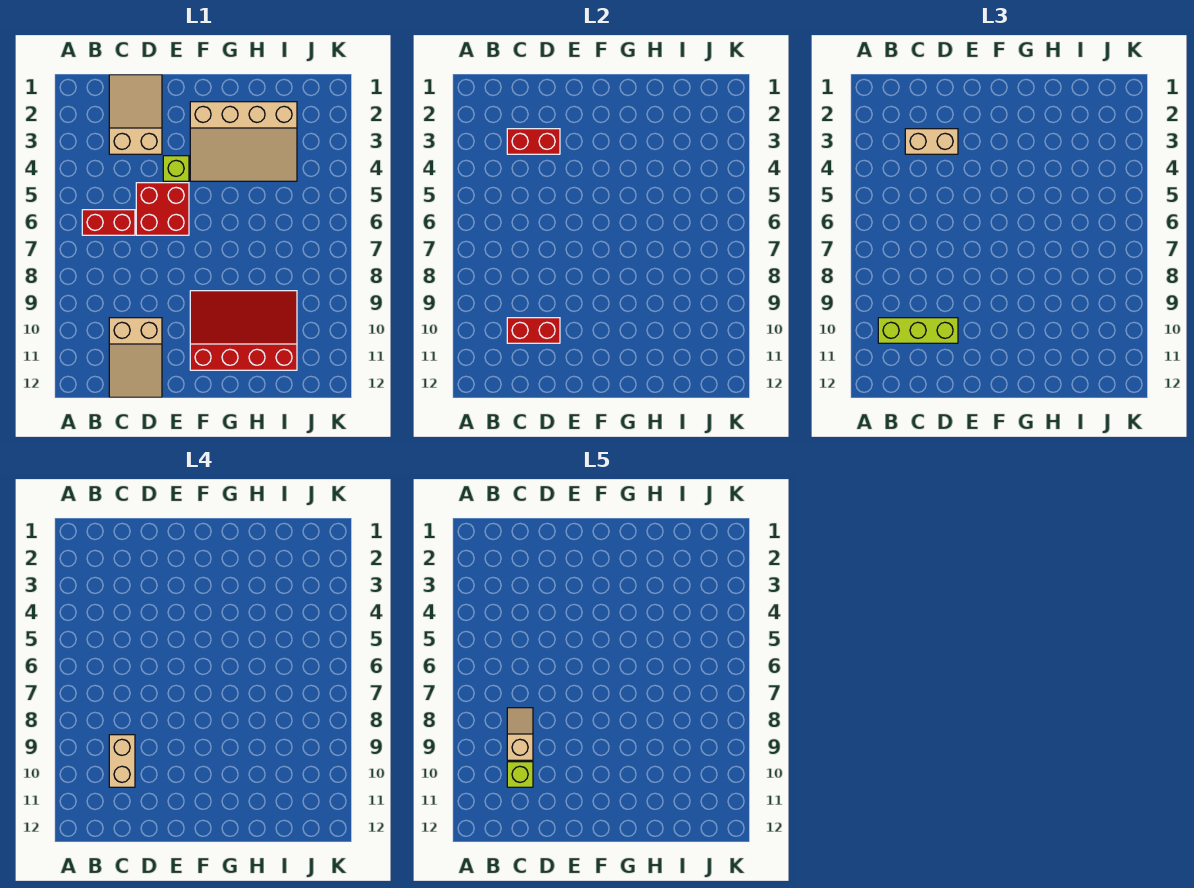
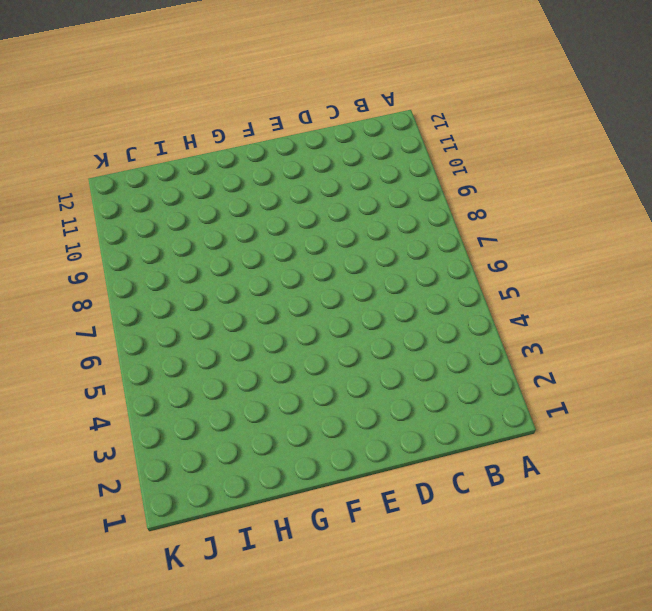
none -> red brick B6:C6 level 1
none -> tan slope C1:D3 level 1 top 3
none -> tan slope C10:D12 level 1 top 10

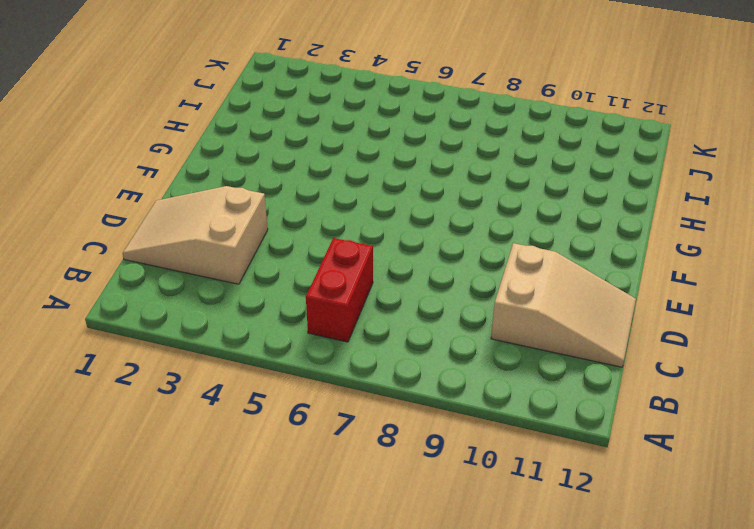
none -> red brick D5:E6 level 1
none -> lime brick E4 level 1
none -> tan slope F2:I4 level 1 top 2

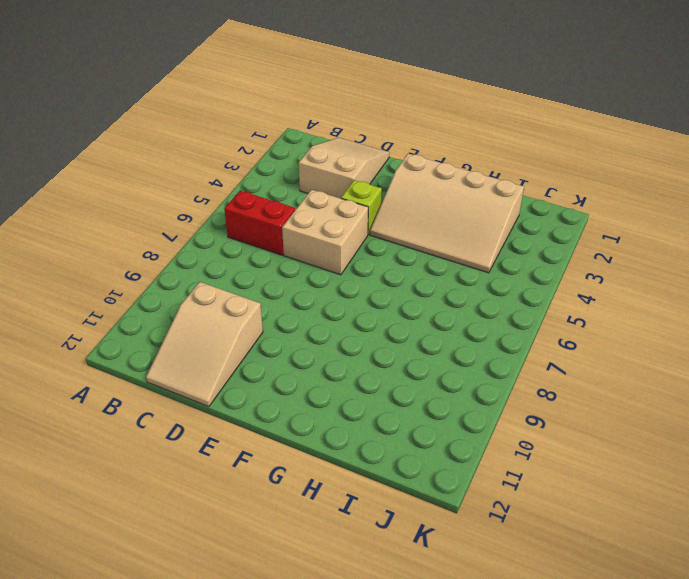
tan brick D5:E6 level 1 -> red brick D5:E6 level 1
none -> red slope F9:I11 level 1 top 11
none -> red brick C3:D3 level 2
none -> red brick C10:D10 level 2

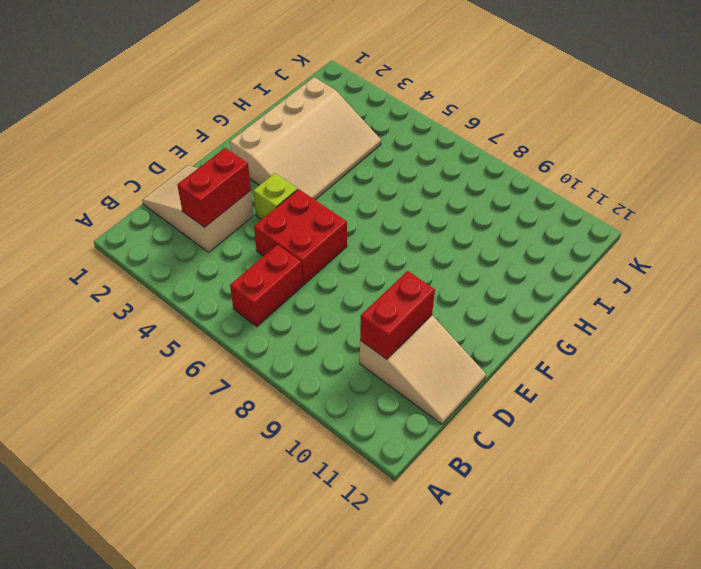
none -> red slope F9:I11 level 1 top 11
none -> lime brick B10:D10 level 3
none -> tan brick C3:D3 level 3

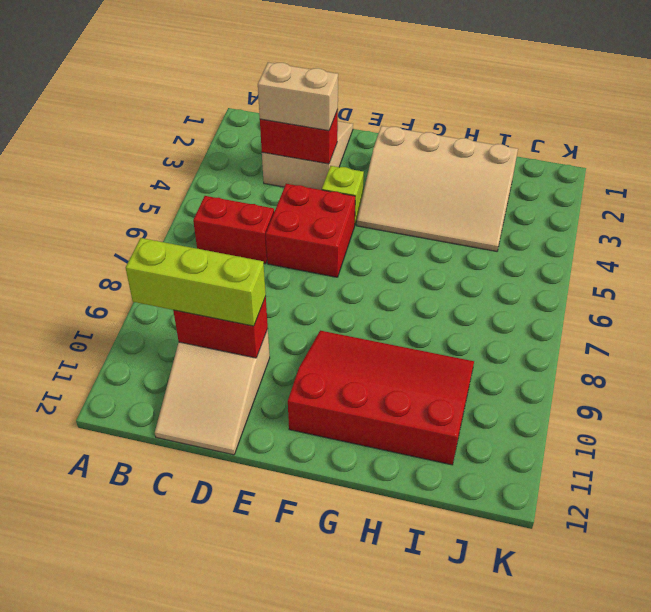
none -> tan brick C9:C10 level 4
none -> tan slope C8:C9 level 5 top 9
none -> lime brick C10 level 5

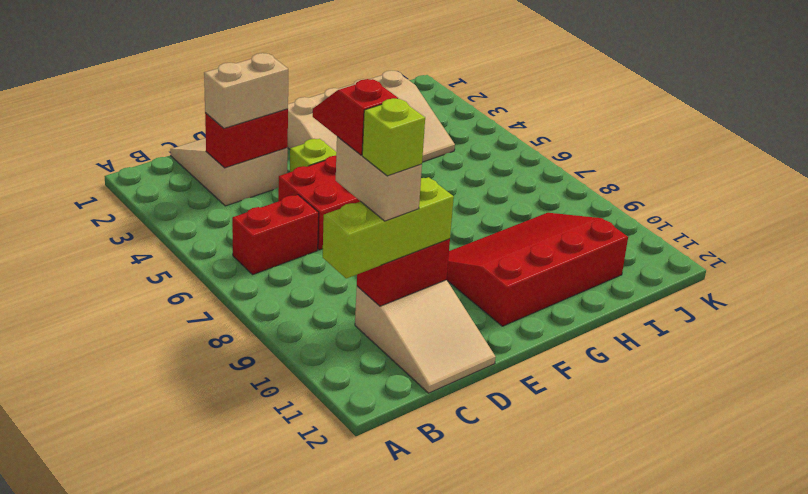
red slope C8:C9 level 5 top 9 -> tan slope C8:C9 level 5 top 9

